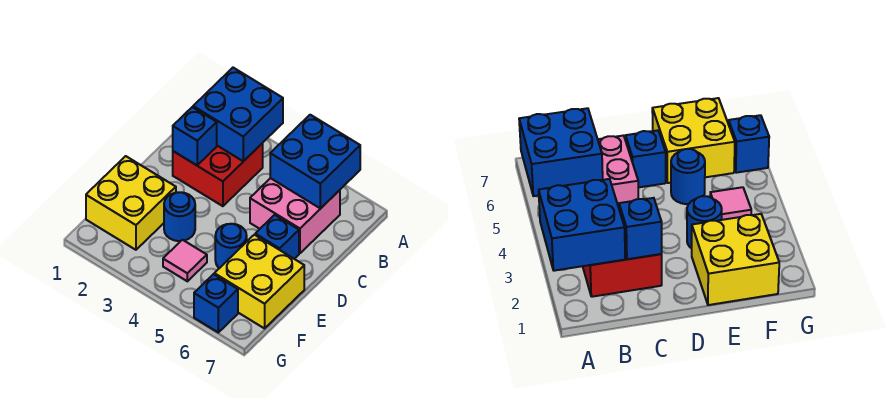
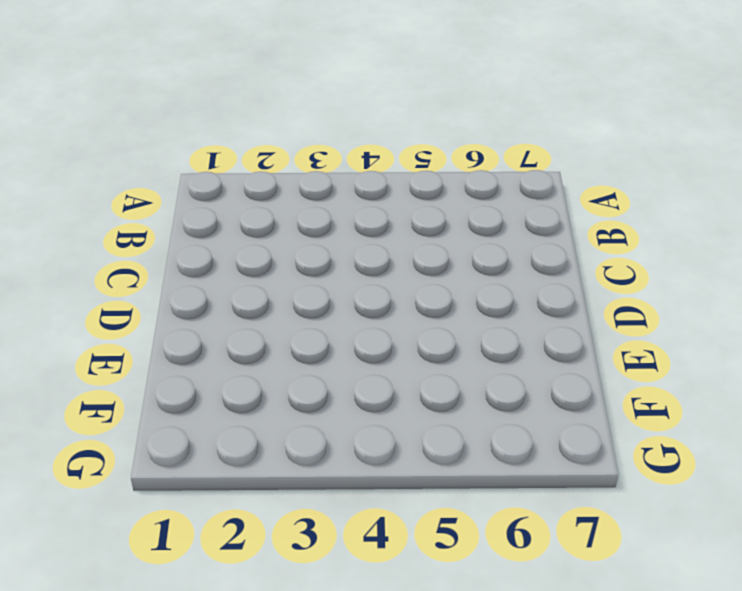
none -> red brick B2:C3 level 1
none -> pink brick B5:C6 level 1
none -> blue brick D6 level 1

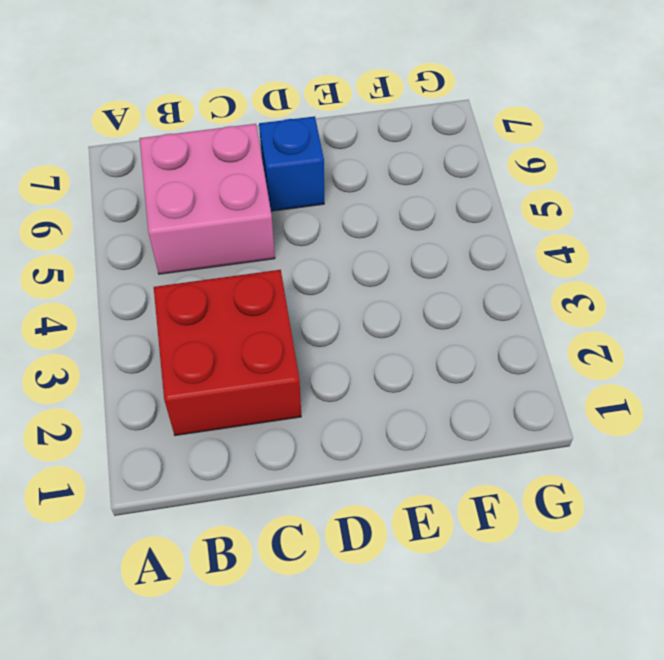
none -> yellow brick E1:F2 level 1
none -> blue round brick E3 level 1
none -> blue round brick E5 level 1

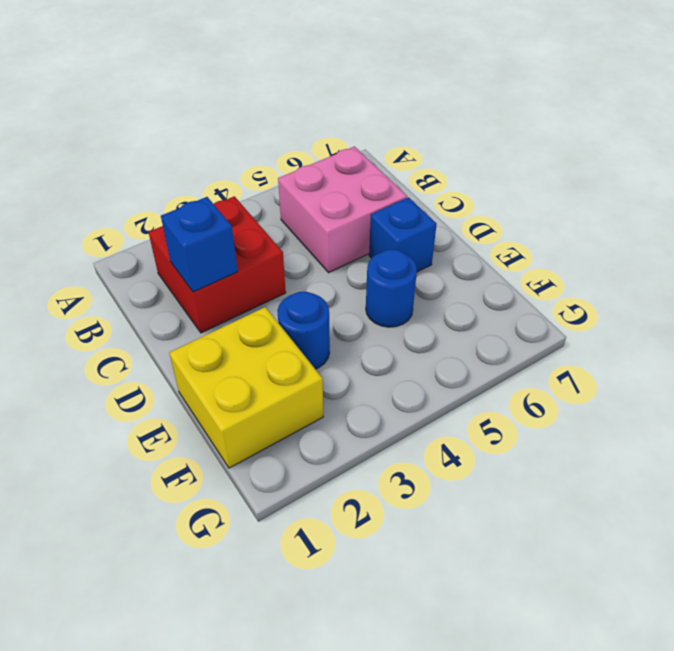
none -> yellow brick E6:F7 level 1
none -> pink tile F4 level 1
none -> blue brick G6 level 1

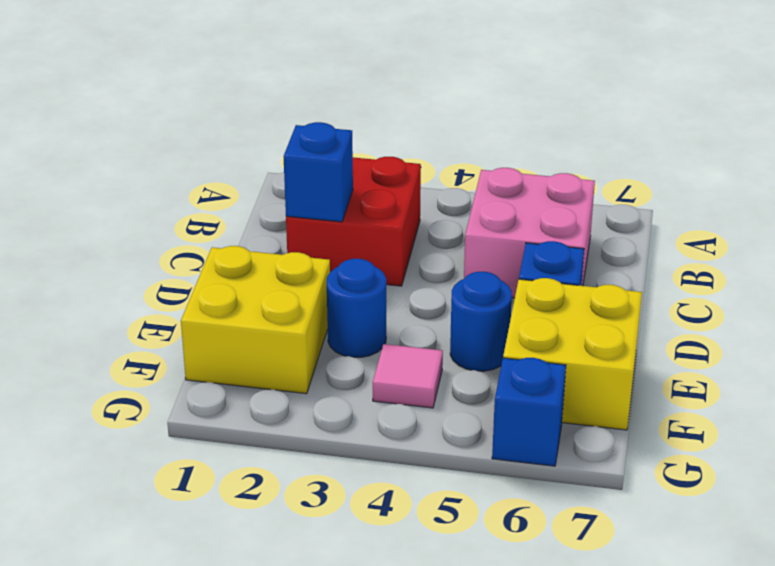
none -> blue brick A2:B3 level 2
none -> blue brick A5:B6 level 2

